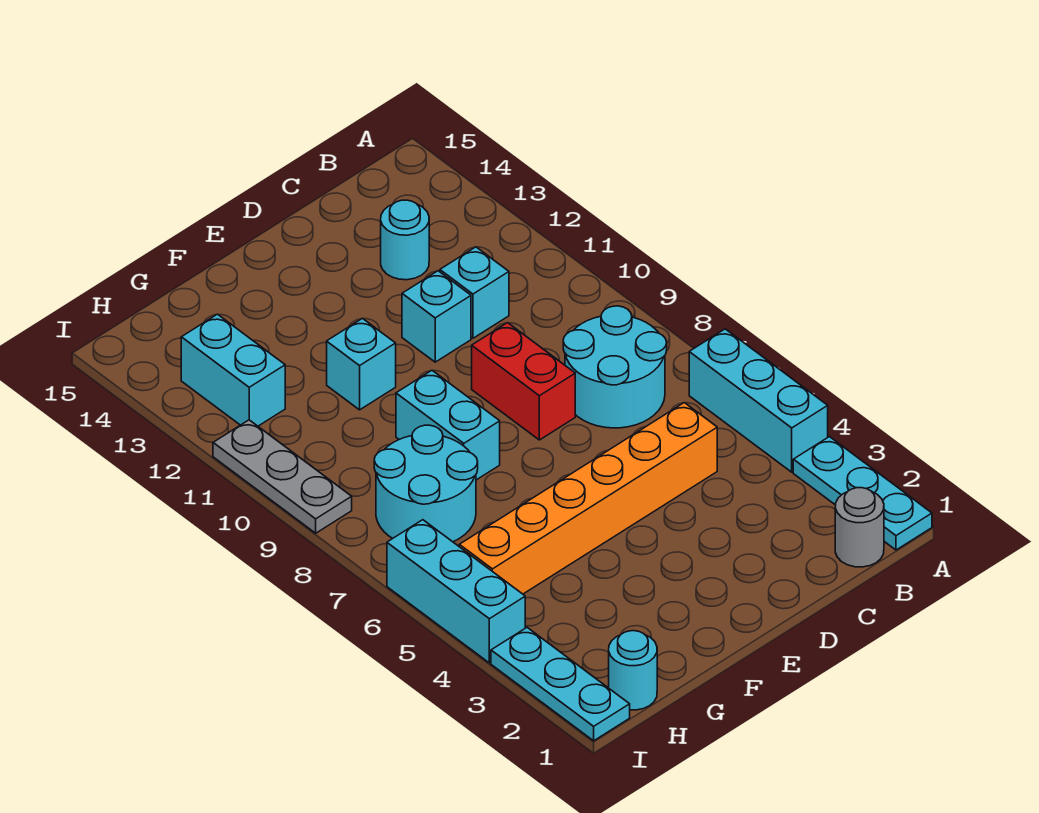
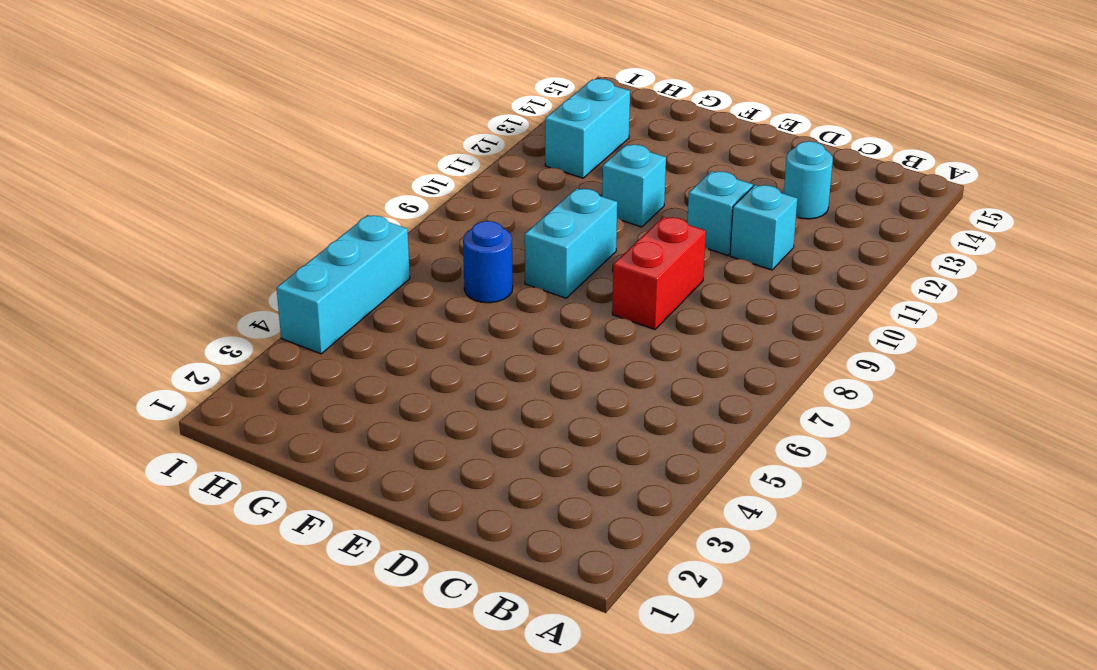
blue round brick G7 level 1 -> cyan round brick G7:H8 level 1
none -> cyan plate A1:A3 level 1
none -> cyan brick A4:A6 level 1
none -> grey round brick B1 level 1

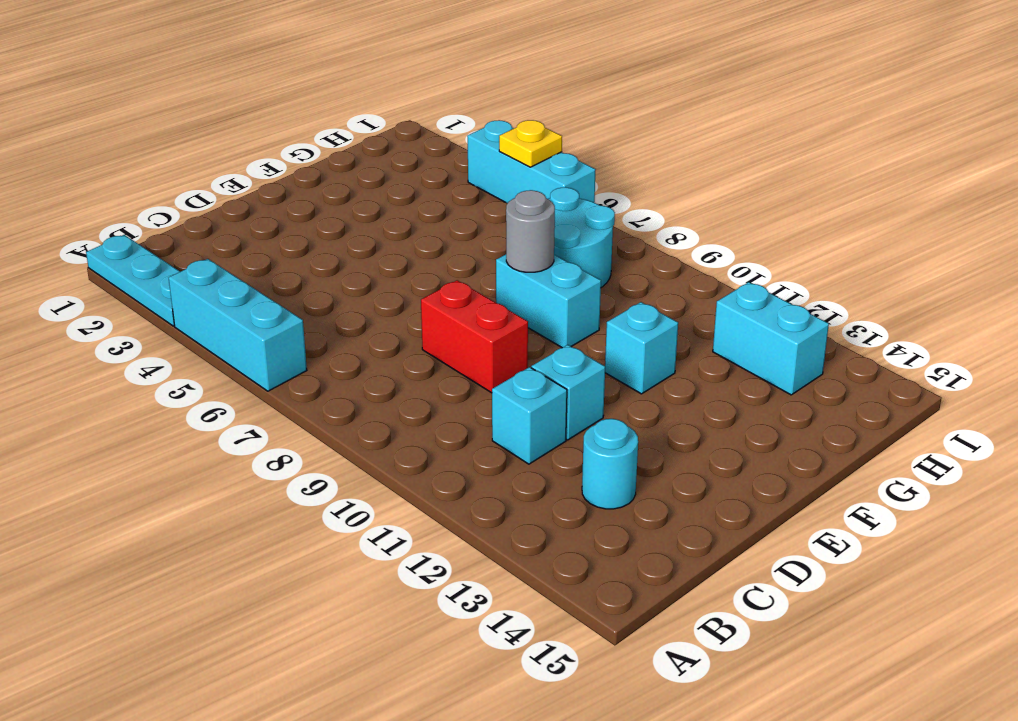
grey round brick F8 level 2 -> grey round brick B1 level 1
yellow plate I5 level 2 -> none
none -> cyan round brick B7:C8 level 1
none -> orange brick C5:H5 level 1
none -> cyan round brick H1 level 1

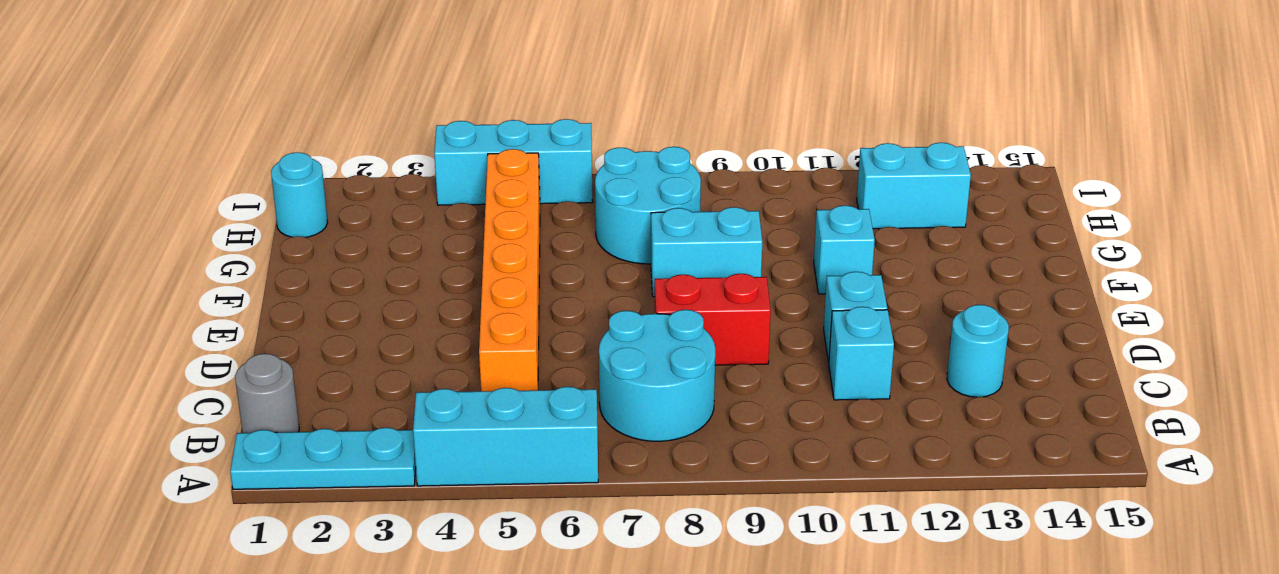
none -> cyan plate I1:I3 level 1
none -> grey plate I9:I11 level 1

